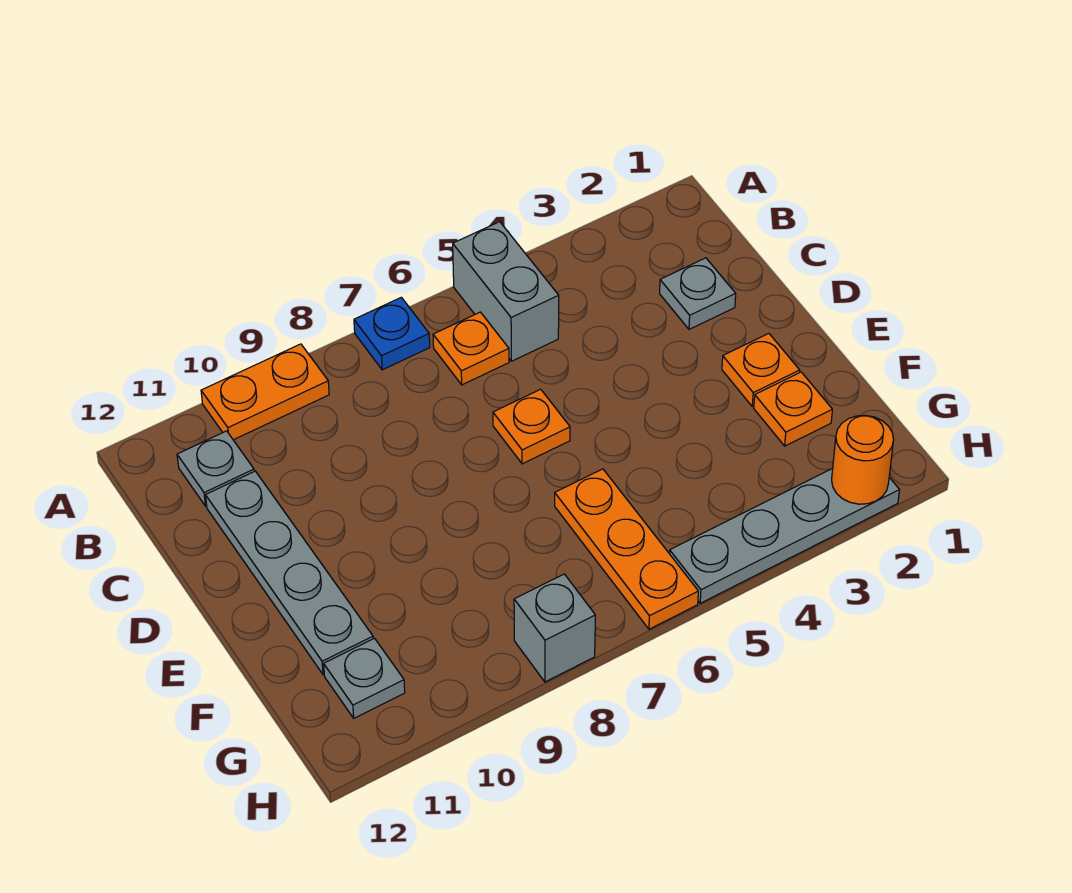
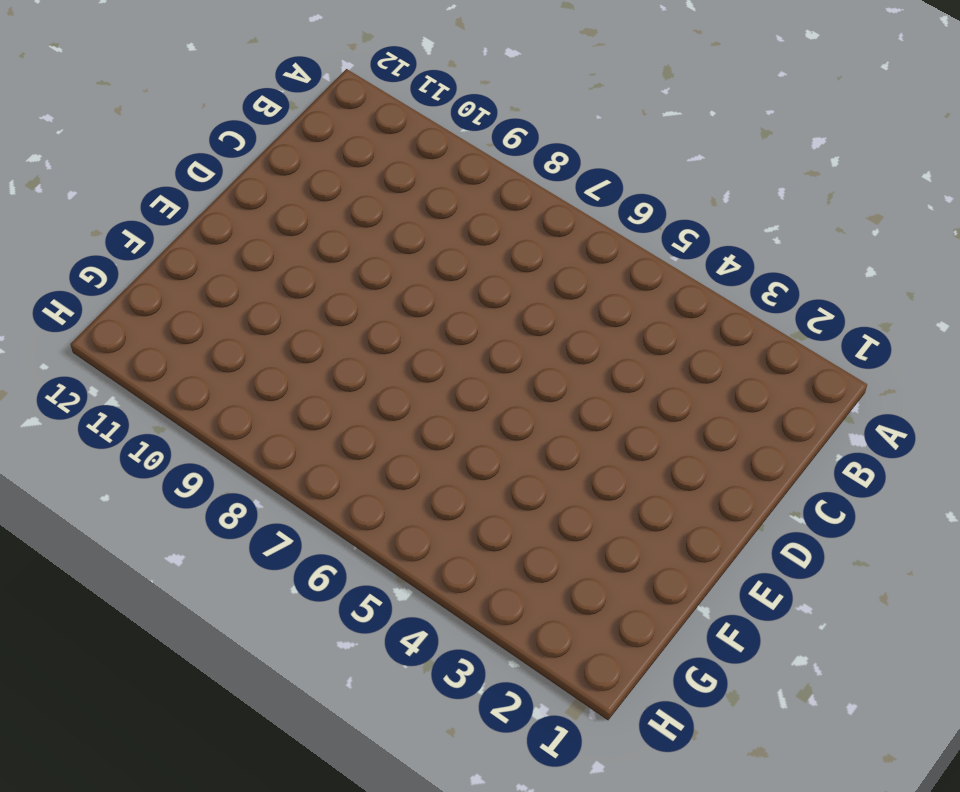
none -> grey brick A5:B5 level 1
none -> blue plate A7 level 1
none -> orange plate A9:A10 level 1

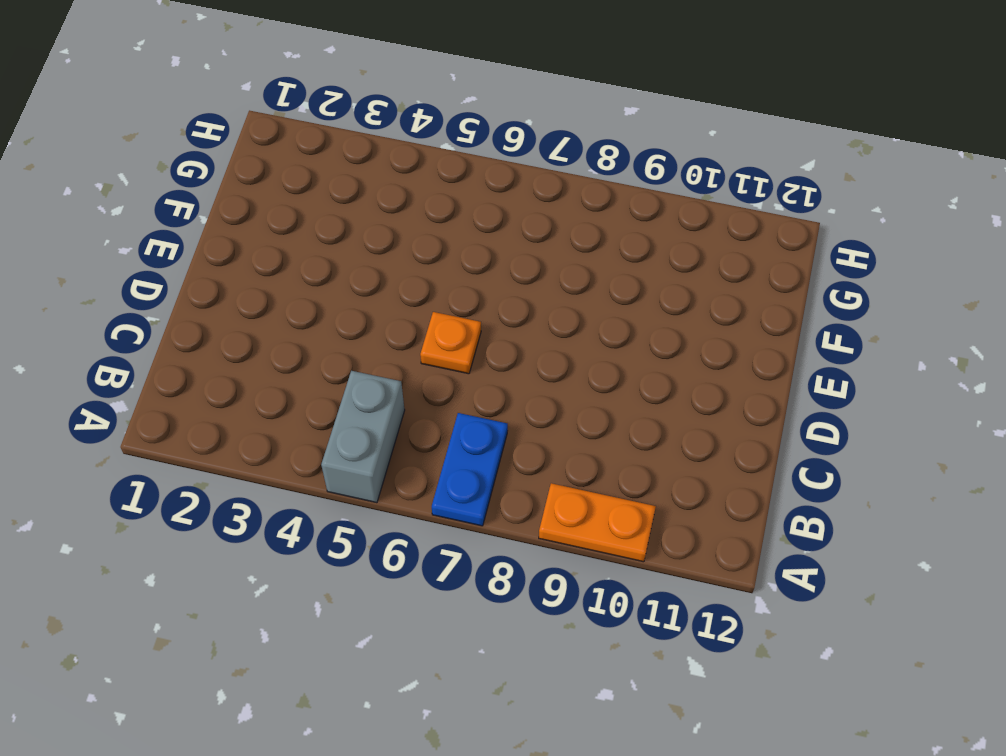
blue plate A7:B7 level 1 -> blue plate A7 level 1
none -> orange plate B6 level 1
none -> grey plate B11 level 1
none -> grey plate C2 level 1

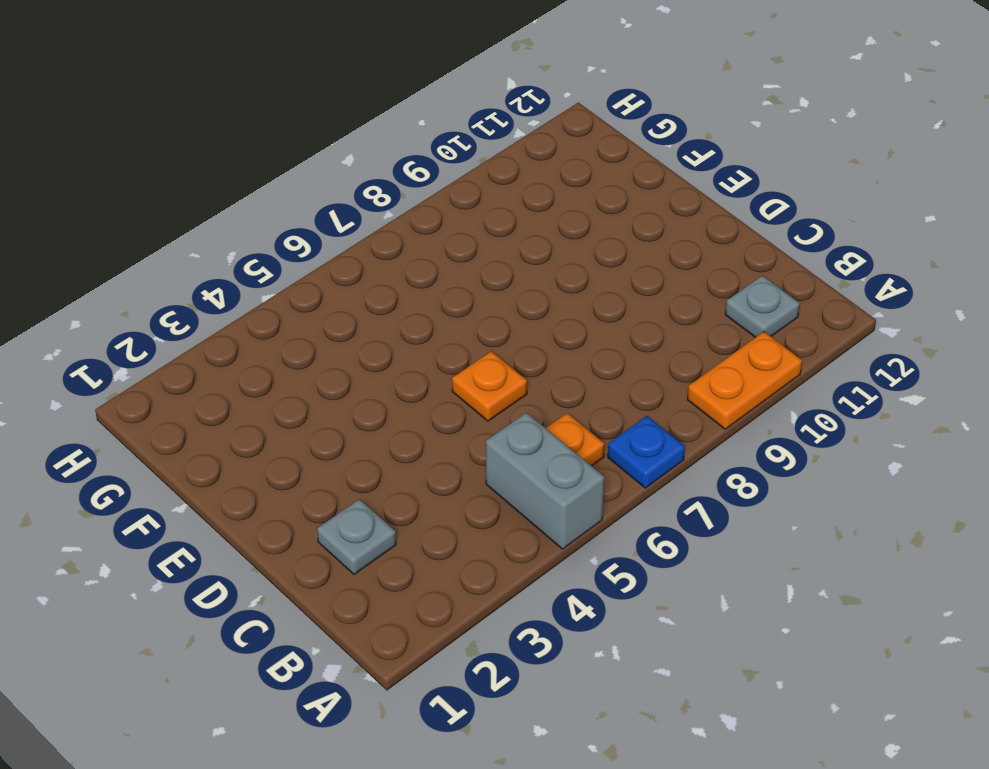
none -> grey plate C11:F11 level 1
none -> orange plate E2 level 1
none -> orange plate F2 level 1

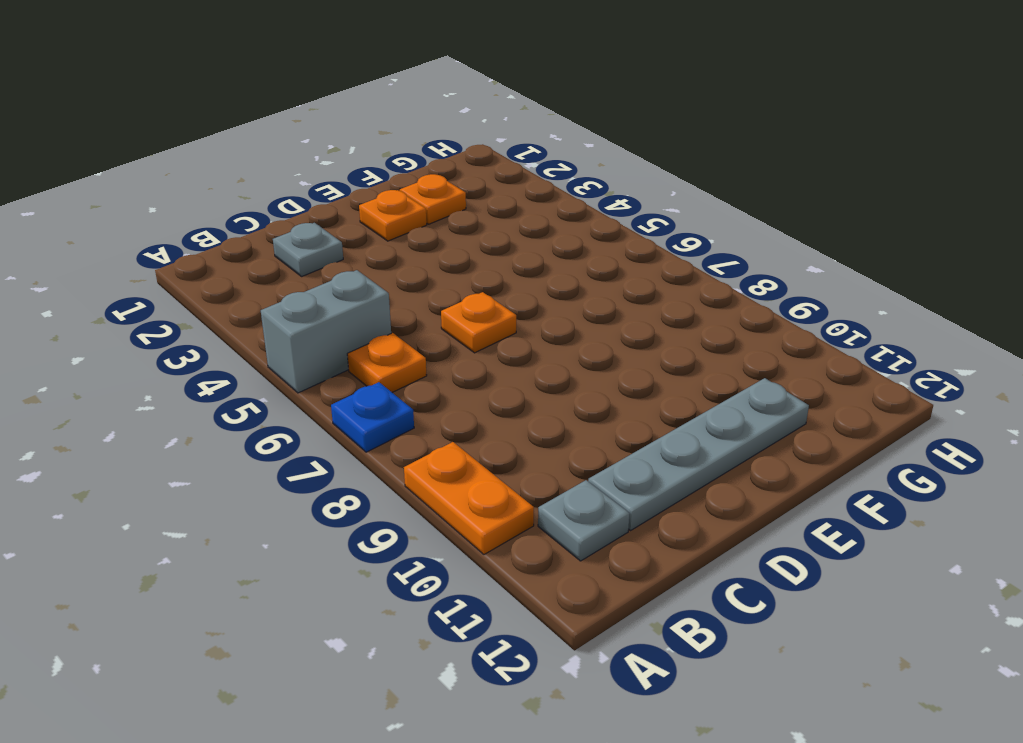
none -> orange plate F6:H6 level 1
none -> grey plate G11 level 1
none -> grey plate H2:H5 level 1

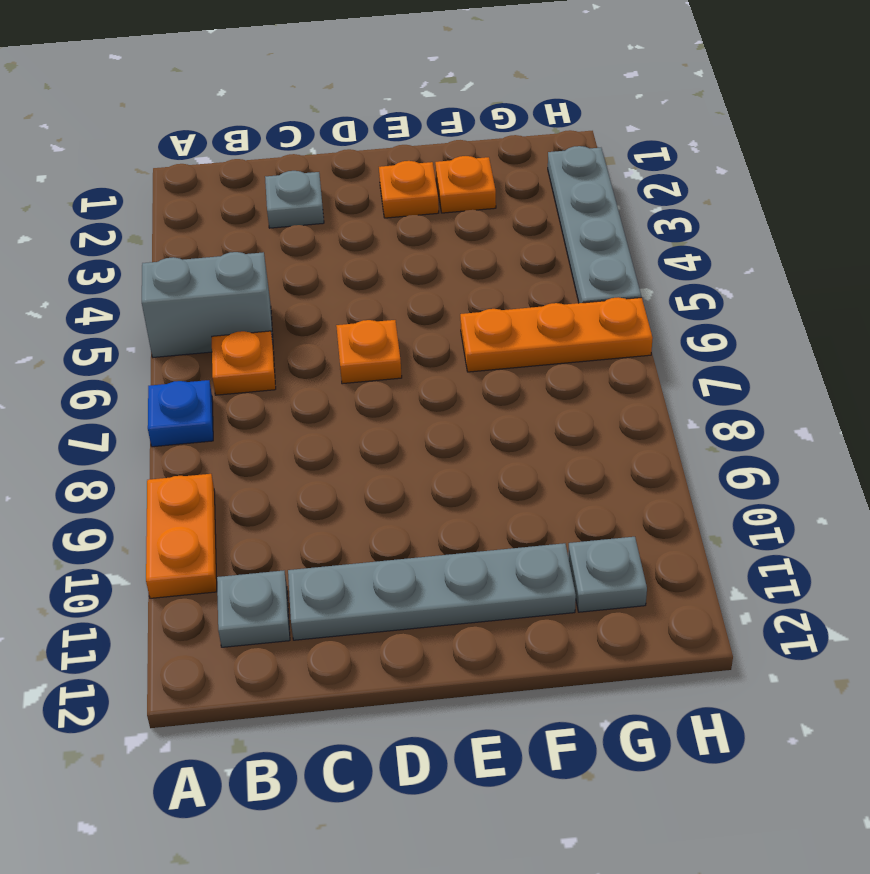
none -> grey brick H8 level 1
none -> orange round brick H2 level 2

